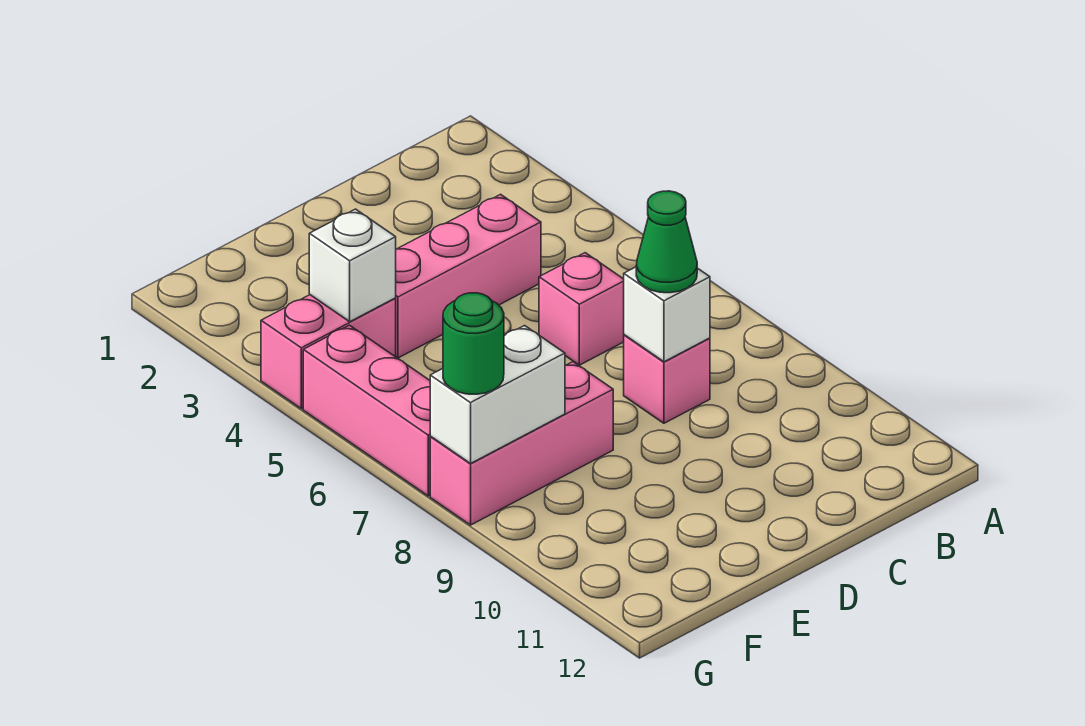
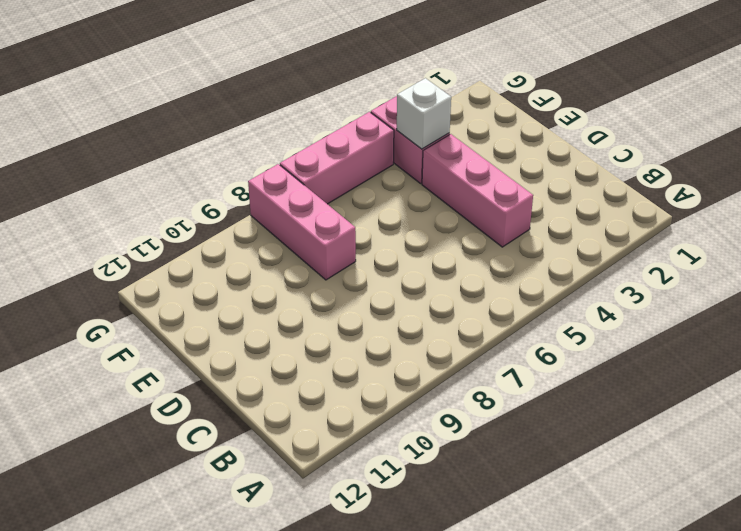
none -> pink brick C6 level 1
none -> pink brick C8 level 1

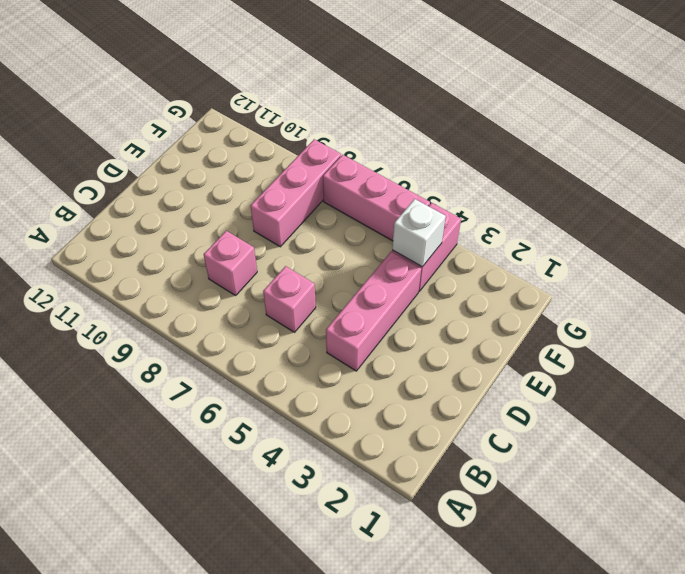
none -> white brick C8 level 2
none -> white brick F8:G8 level 2

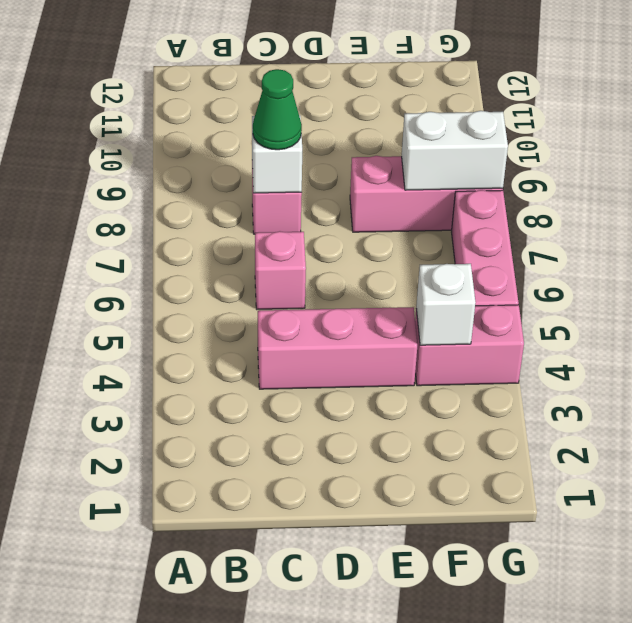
none -> green round brick G8 level 3

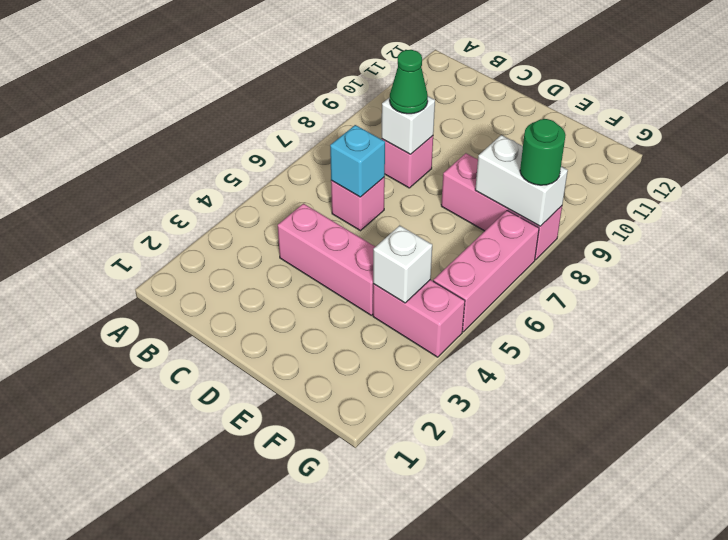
cyan brick C6 level 2 -> none

